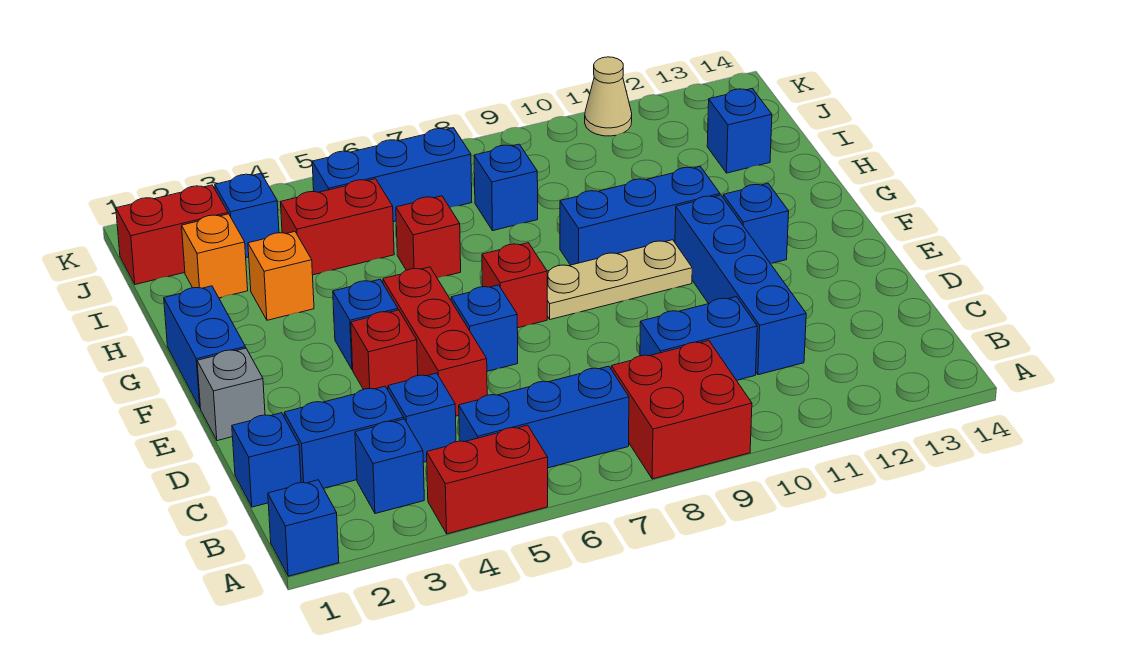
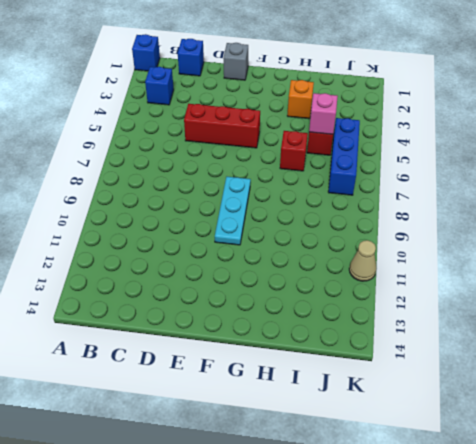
cyan plate F8:F10 level 1 -> tan plate F8:F10 level 1
pink brick I5 level 2 -> none
none -> red brick A4:A5 level 1
none -> red brick A8:B9 level 1
none -> blue brick B5:B7 level 1
none -> blue brick C2:C3 level 1

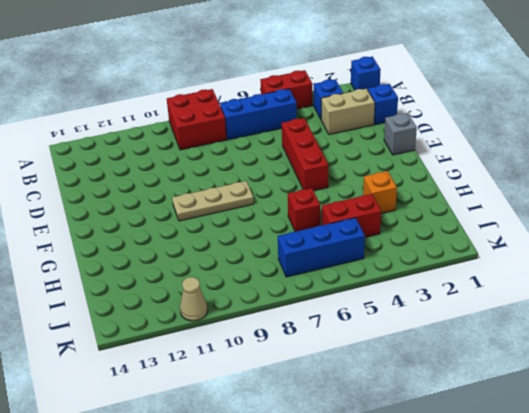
tan brick C2:C3 level 1 -> blue brick C2:C3 level 1
none -> blue brick C4 level 1
none -> blue brick C9:C10 level 1
none -> blue brick C11:F11 level 1
none -> red brick E4 level 1

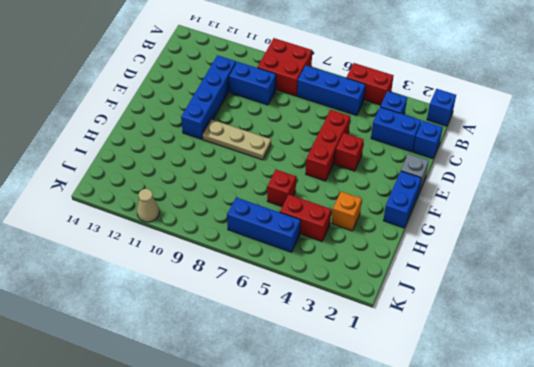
none -> blue brick C4 level 1
none -> blue brick E6 level 1
none -> blue brick F4 level 1
none -> red brick F7 level 1

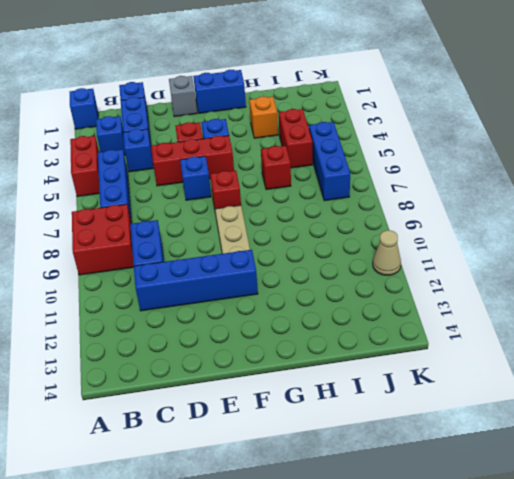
none -> blue brick F12 level 1
none -> blue brick G9:G11 level 1
none -> orange brick I2 level 1
none -> blue brick I8 level 1

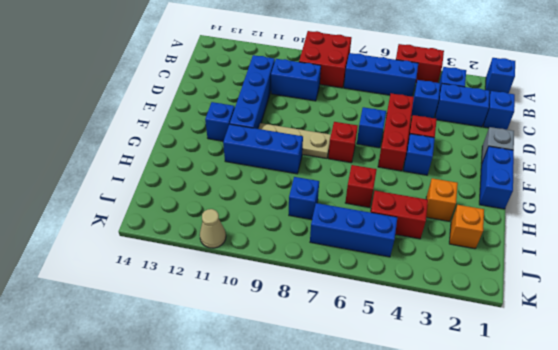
none -> blue brick I13 level 1
none -> red brick J1:J2 level 1
none -> blue brick J3 level 1

